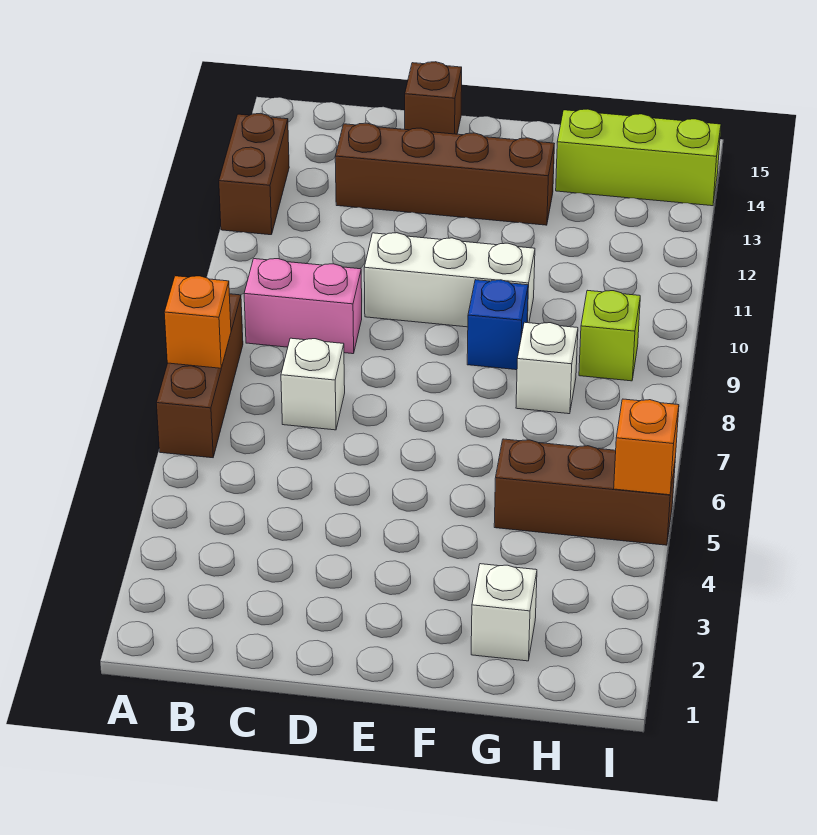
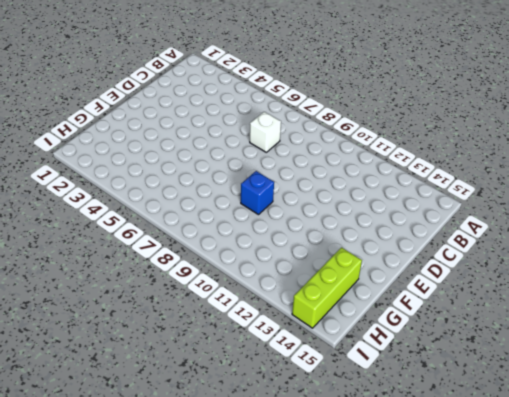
none -> brown brick A6:A8 level 1
none -> brown brick A12:A13 level 1
none -> pink brick B9:C9 level 1

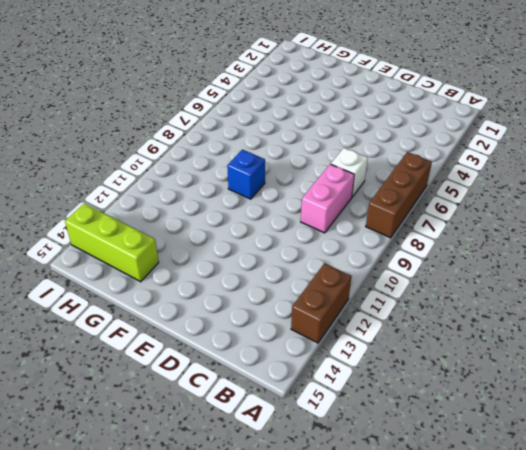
pink brick C8:C9 level 1 -> pink brick B9:C9 level 1
none -> brown brick C13:F13 level 1
none -> white brick D10:F10 level 1
none -> brown brick D15 level 1

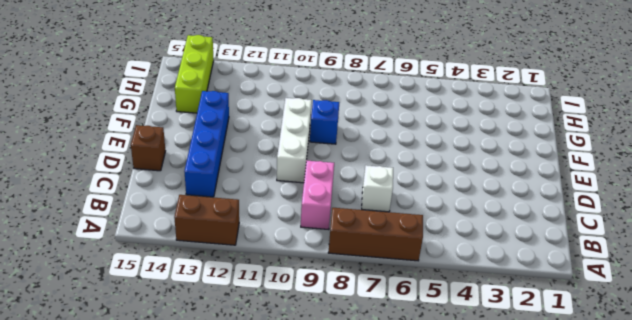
blue brick C13:F13 level 1 -> brown brick C13:F13 level 1
none -> white brick G2 level 1
none -> brown brick G5:I5 level 1
none -> white brick G8 level 1

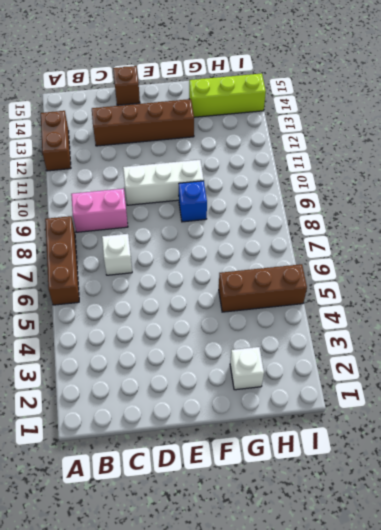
none -> white brick G8 level 1
none -> lime brick H9 level 1
none -> orange brick A7 level 2

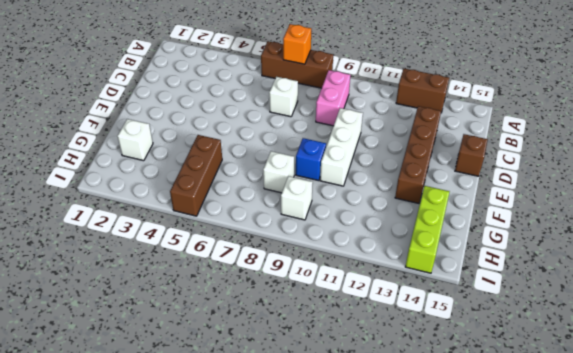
white brick H9 level 1 -> lime brick H9 level 1
none -> orange brick I5 level 2

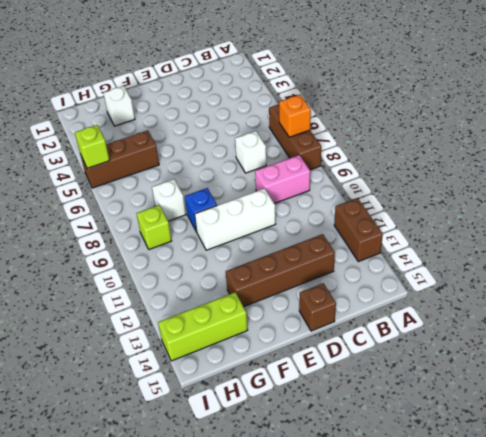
lime brick I5 level 2 -> orange brick I5 level 2

